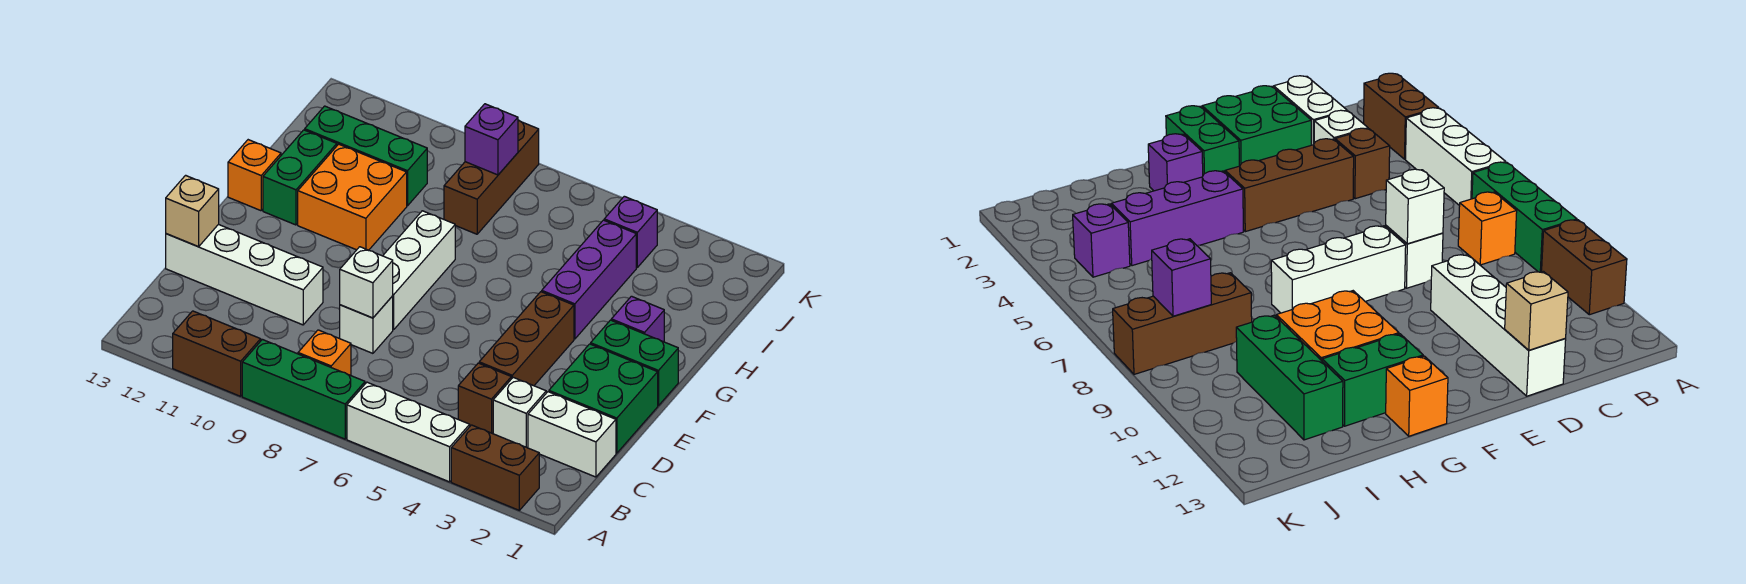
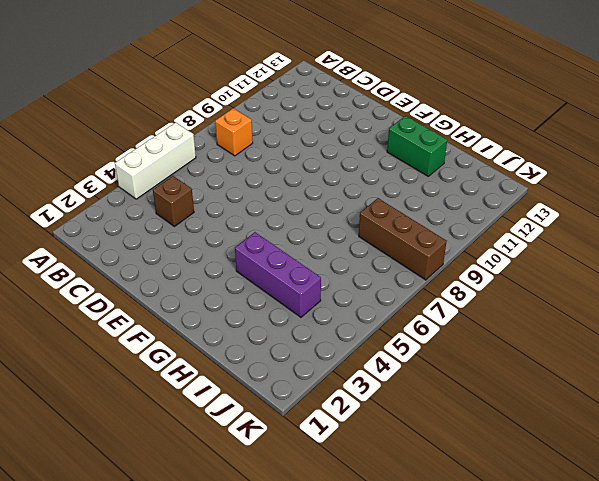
none -> brown brick A2:A3 level 1
none -> green brick A7:A9 level 1
none -> brown brick A10:A11 level 1

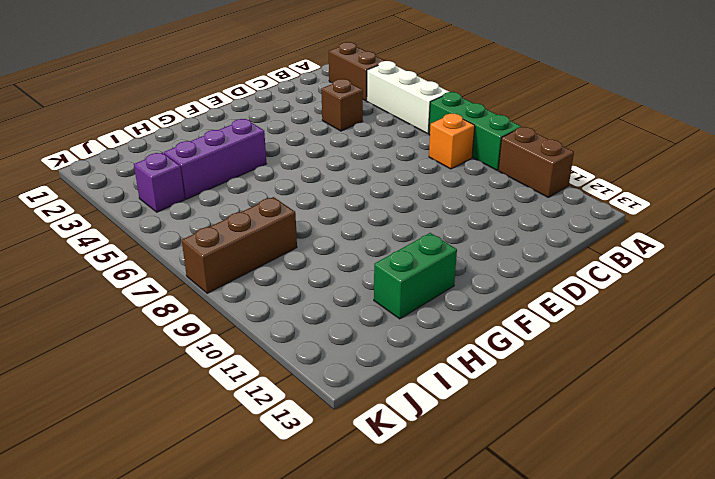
none -> white brick C1:C2 level 1
none -> white brick C3 level 1
none -> green brick D1:E2 level 1

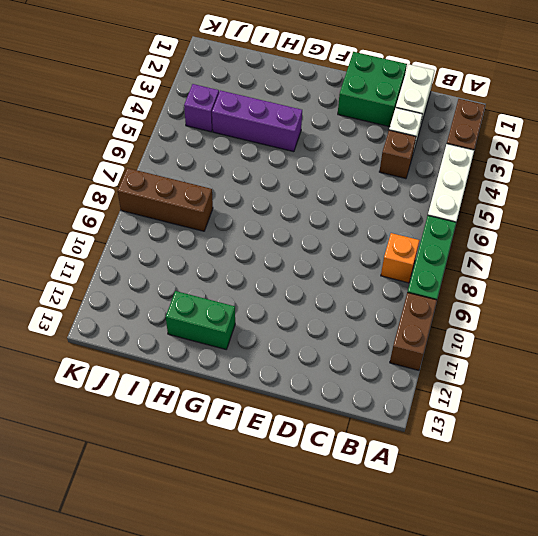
none -> brown brick D4:F4 level 1
none -> white brick D8 level 1
none -> white brick D10:D13 level 1

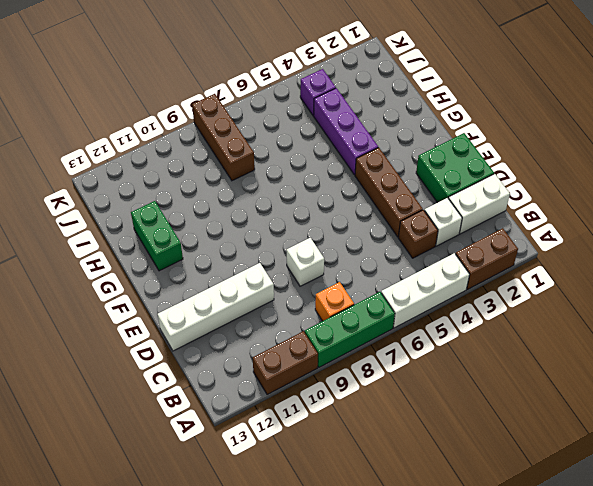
none -> white brick E8:G8 level 1
none -> green brick F1:F2 level 1
none -> purple brick G2 level 1

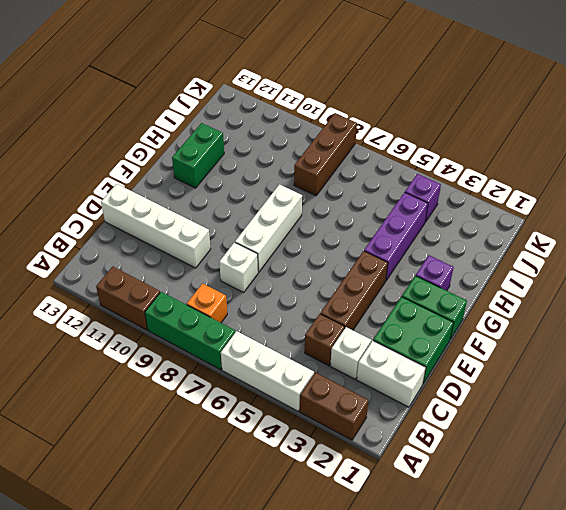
none -> orange brick G10:H11 level 1
none -> orange brick G13 level 1
none -> green brick I10:I12 level 1

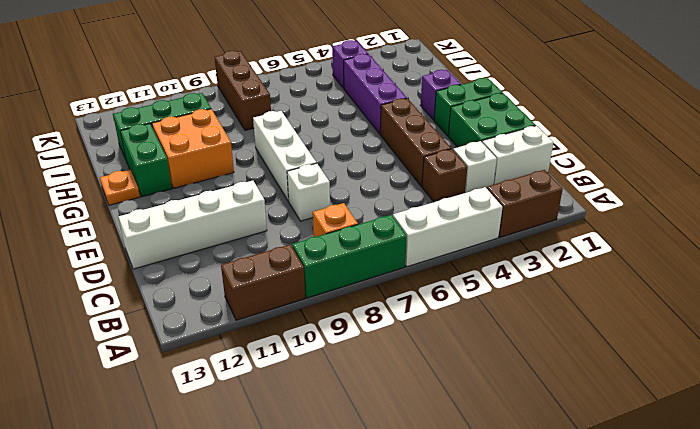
orange plate G13 level 1 -> orange brick G13 level 1
none -> white brick D8 level 2
none -> tan brick D13 level 2
none -> purple brick J8 level 2

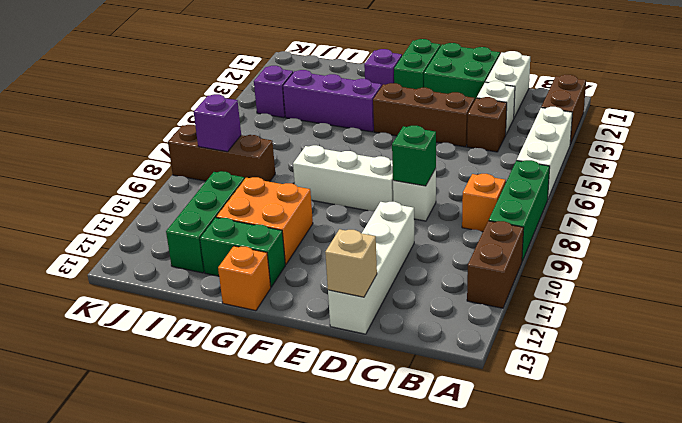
green brick D8 level 2 -> white brick D8 level 2

